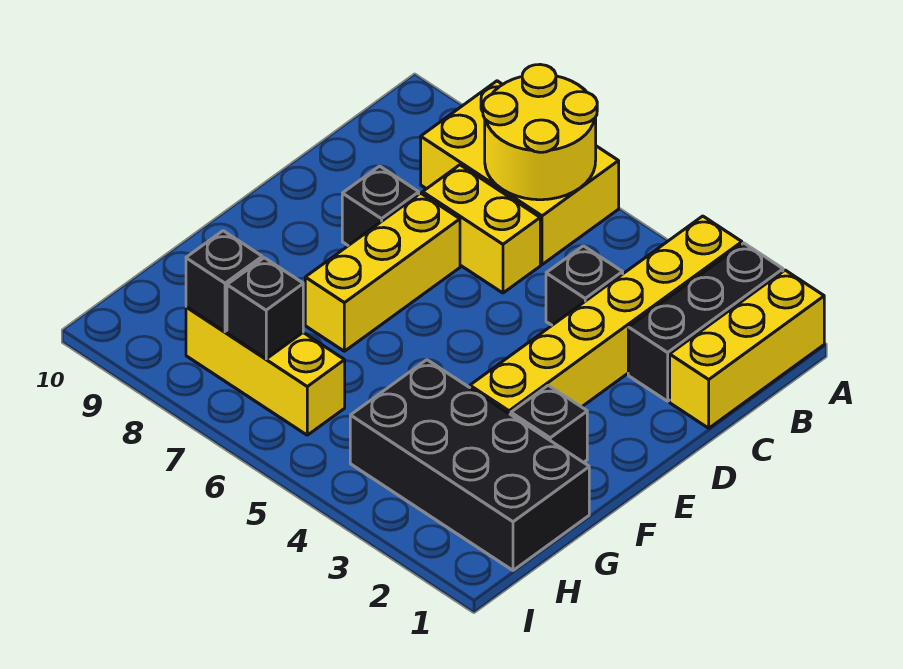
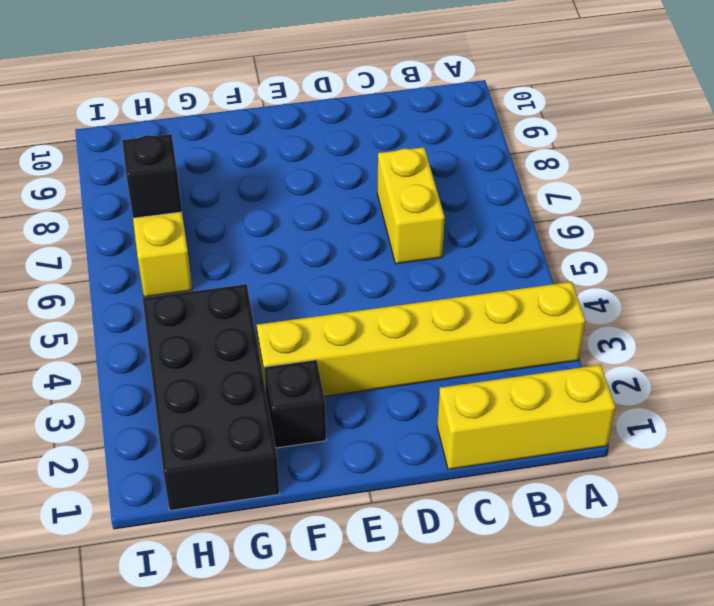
none -> black brick A2:C2 level 1
none -> yellow brick A6:B8 level 1
none -> black brick C4 level 1

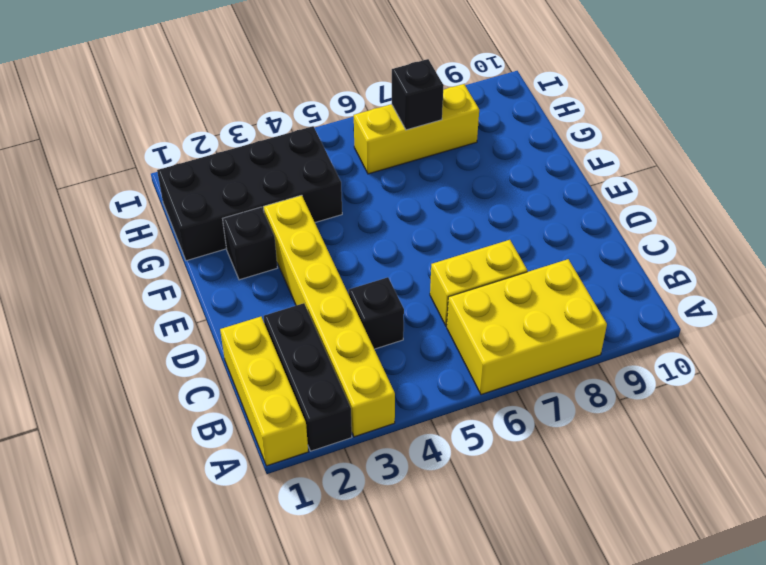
none -> yellow brick D7:F7 level 1
none -> black brick D8 level 1
none -> yellow round brick A6:B7 level 2

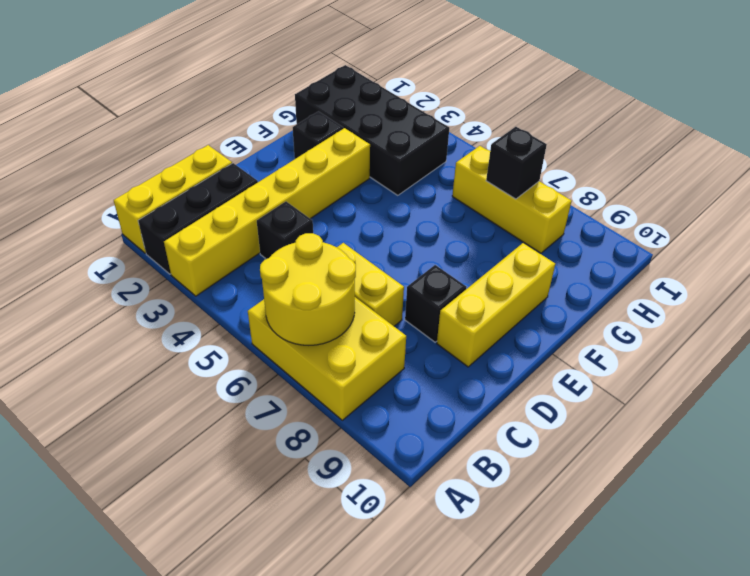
yellow brick D9:F9 level 1 -> yellow brick D7:F7 level 1
none -> black brick H8 level 2

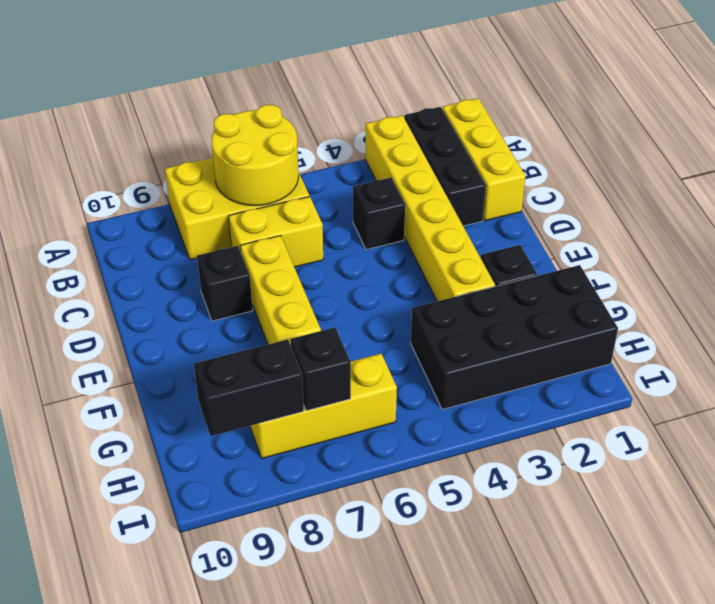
black brick H8:H9 level 2 -> black brick H8 level 2

